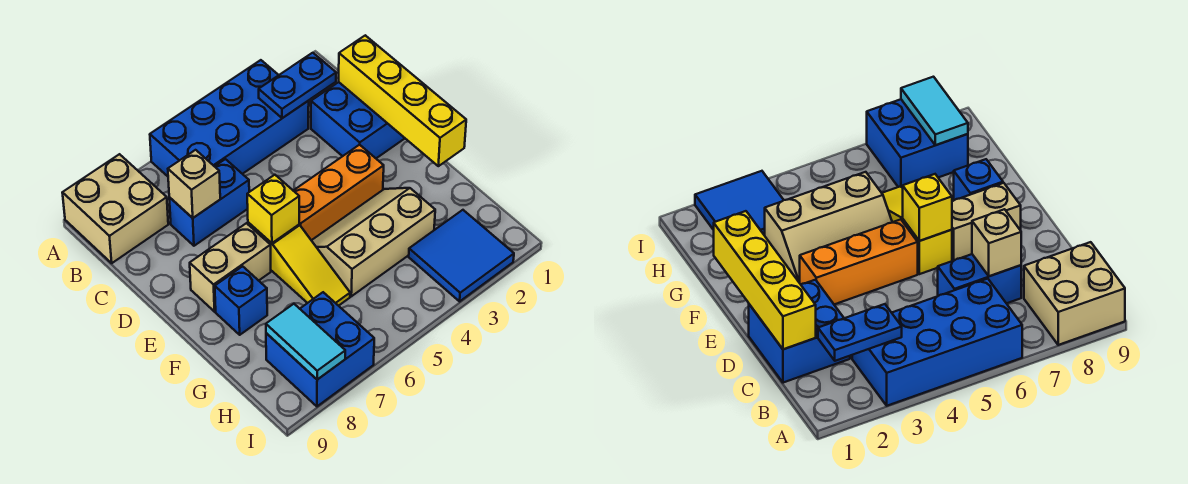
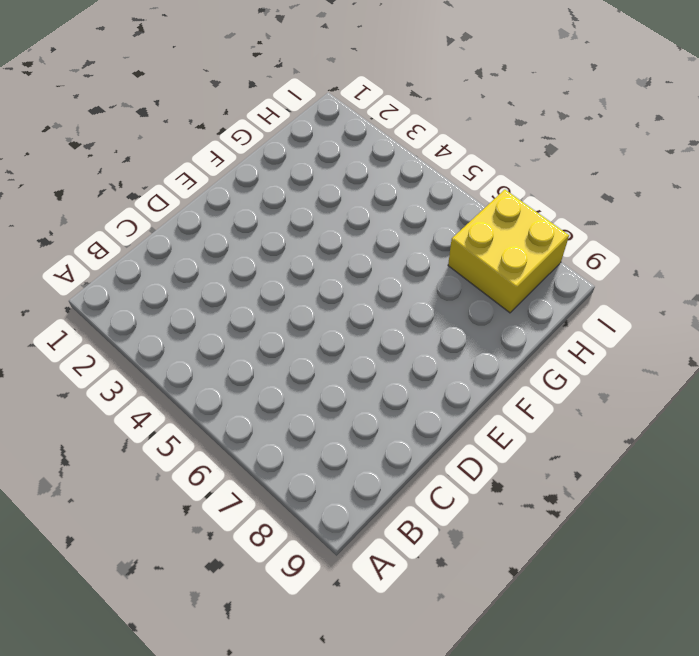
yellow brick H7:I8 level 1 -> blue brick H7:I8 level 1
none -> blue brick A3:B6 level 1
none -> tan brick A8:B9 level 1
none -> blue brick C1:D2 level 1

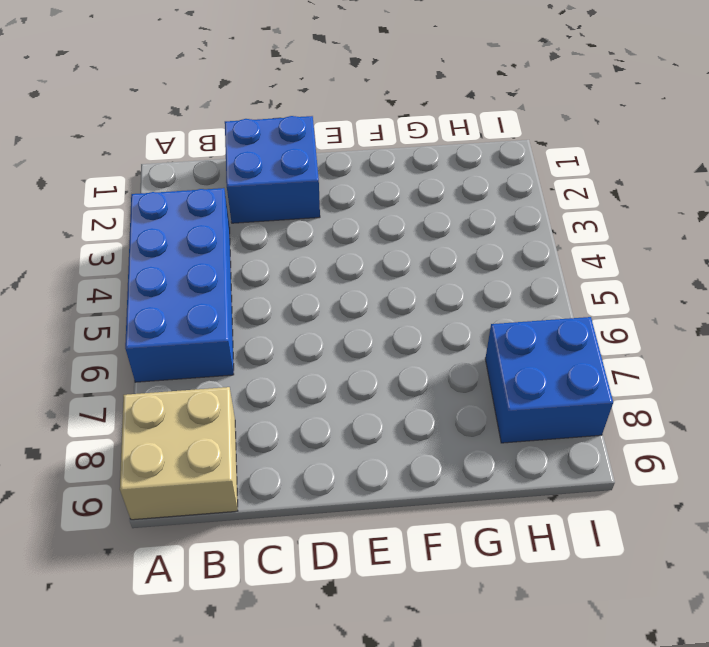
none -> blue brick C6:C7 level 1
none -> orange brick E3:E5 level 1
none -> yellow slope E6:G6 level 1 top E

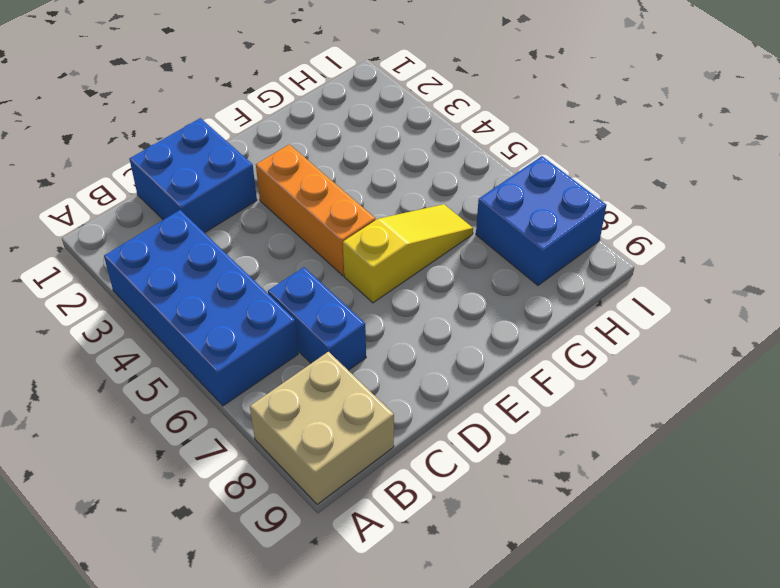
none -> tan brick E7:E8 level 1
none -> tan slope F3:G5 level 1 top G
none -> blue brick F8 level 1

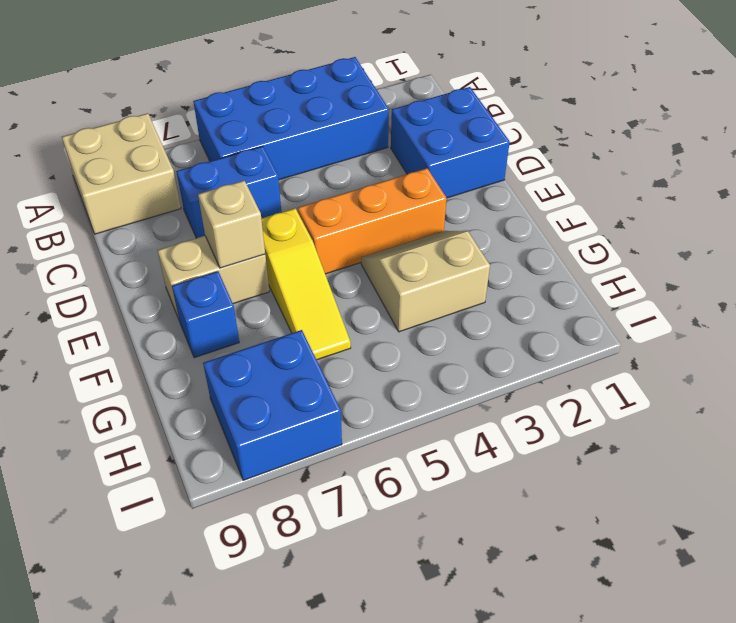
tan brick E7 level 2 -> tan brick C7 level 2
tan slope F3:G4 level 1 top G -> tan slope F3:G5 level 1 top G
none -> blue tile H2:I3 level 1
none -> blue plate B2:B3 level 2
none -> yellow brick C1:F1 level 2

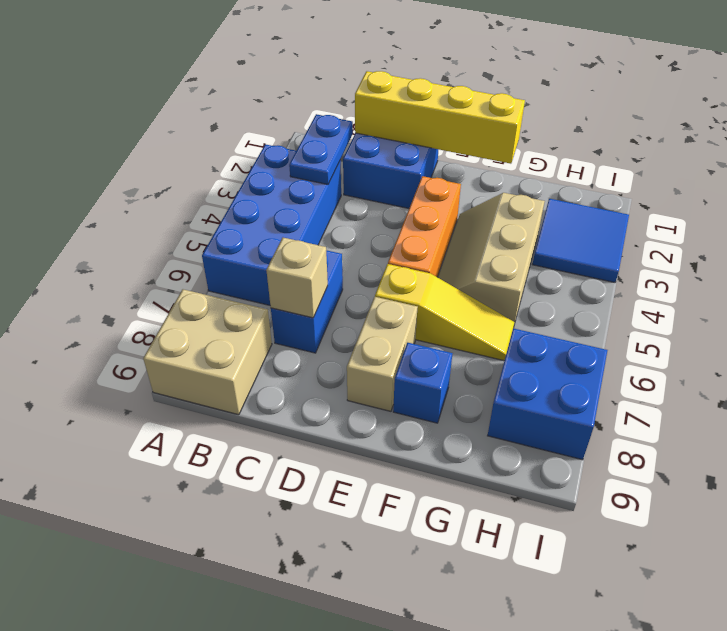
none -> yellow brick E6 level 2
none -> cyan tile H8:I8 level 2

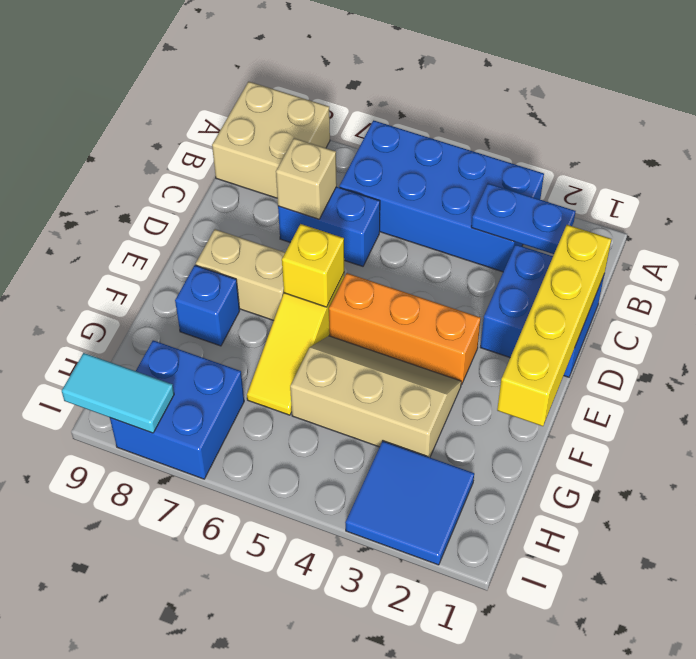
cyan tile I8:I9 level 2 -> cyan tile H8:I8 level 2

